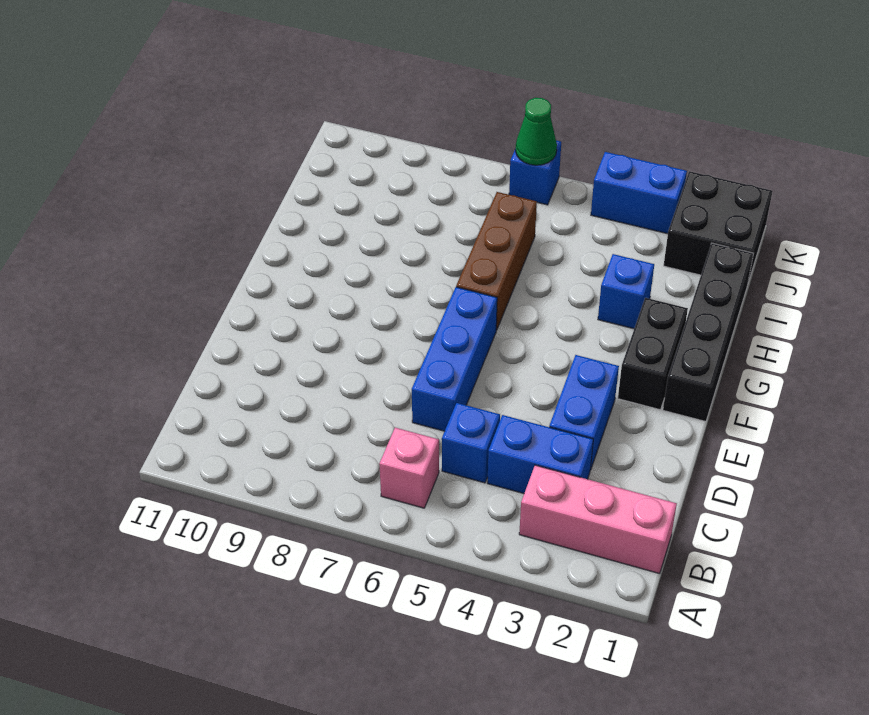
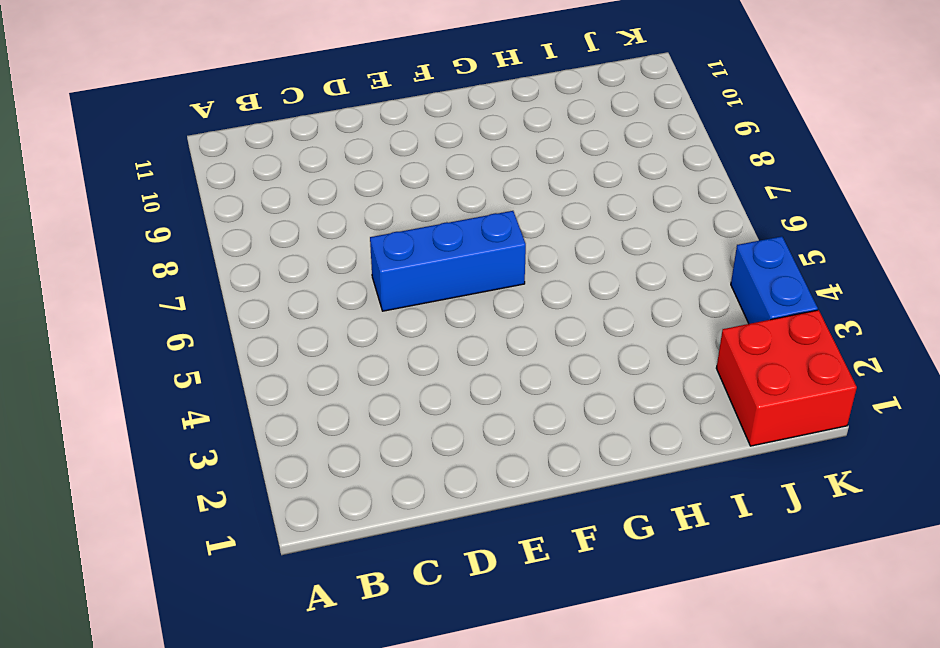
red brick J1:K2 level 1 -> black brick J1:K2 level 1
none -> pink brick B1:B3 level 1
none -> pink brick B6 level 1
none -> blue brick C3:C4 level 1

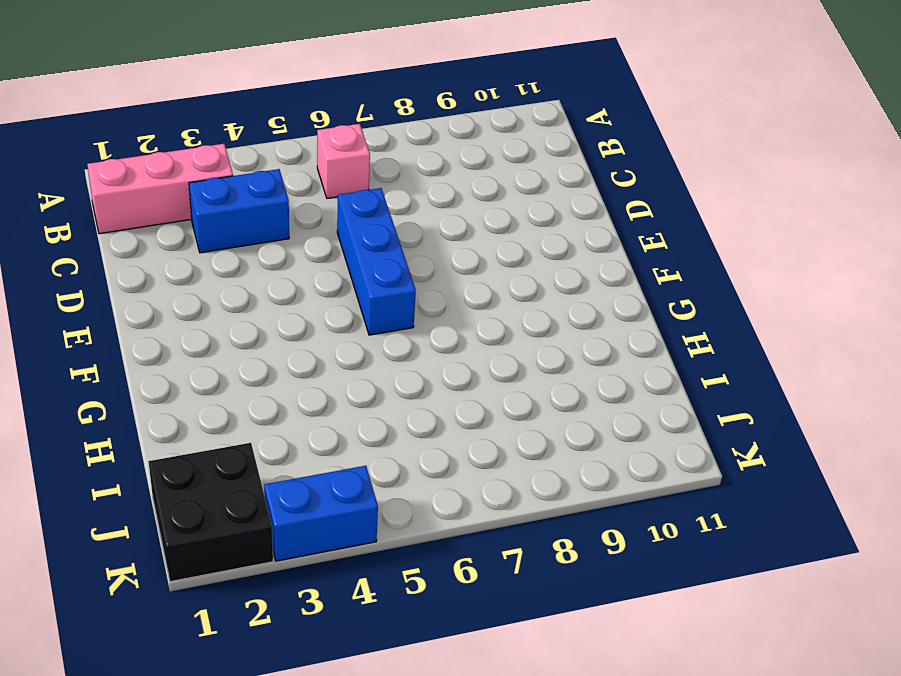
none -> blue brick C5 level 1
none -> blue brick D3:E3 level 1
none -> black brick F1:I1 level 1

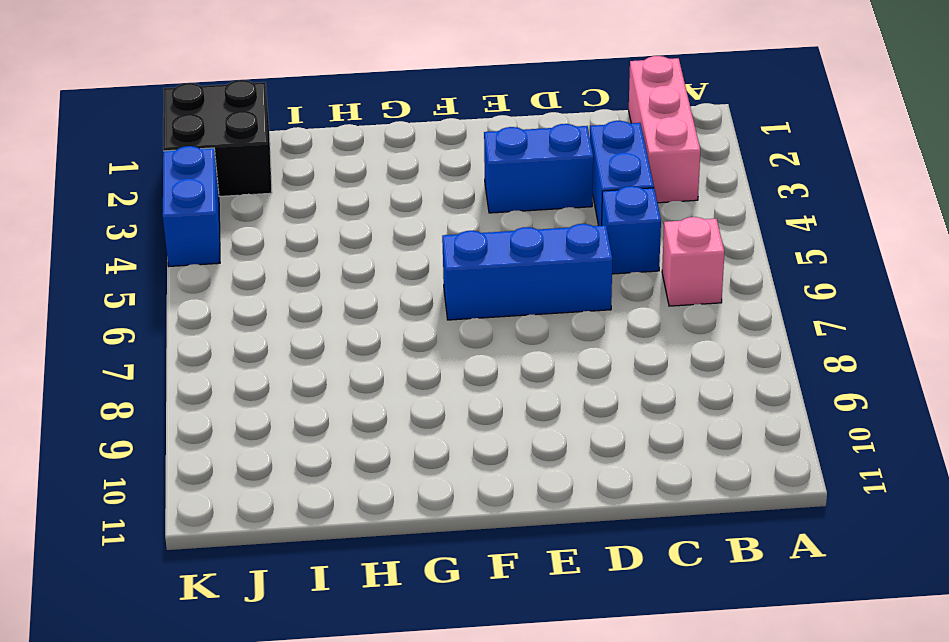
none -> black brick F1:I1 level 1
none -> black brick F2:G2 level 1
none -> brown brick G6:I6 level 1

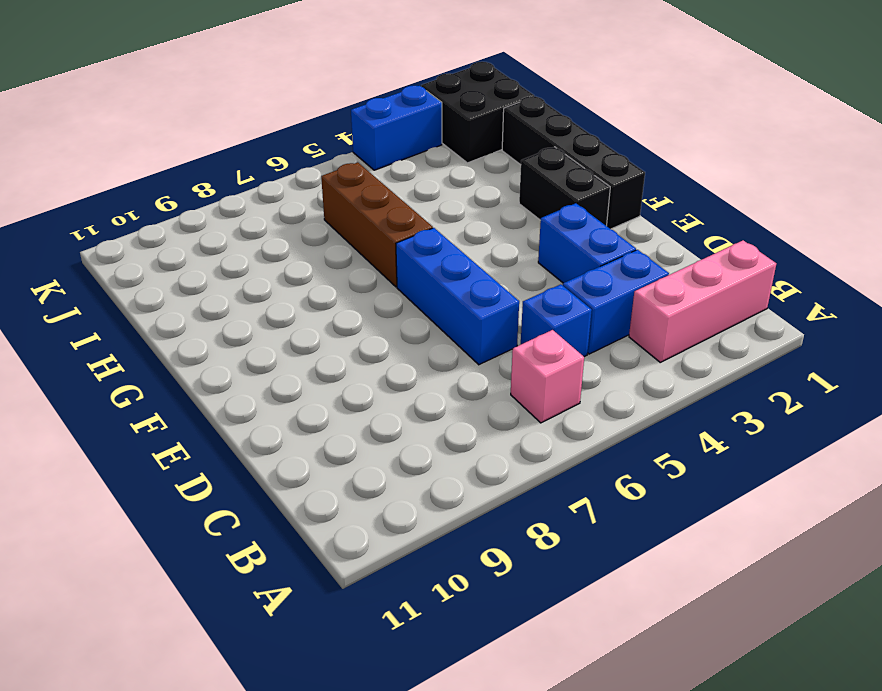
none -> blue brick H3 level 1
none -> blue brick K6 level 1
none -> green cone K6 level 2

